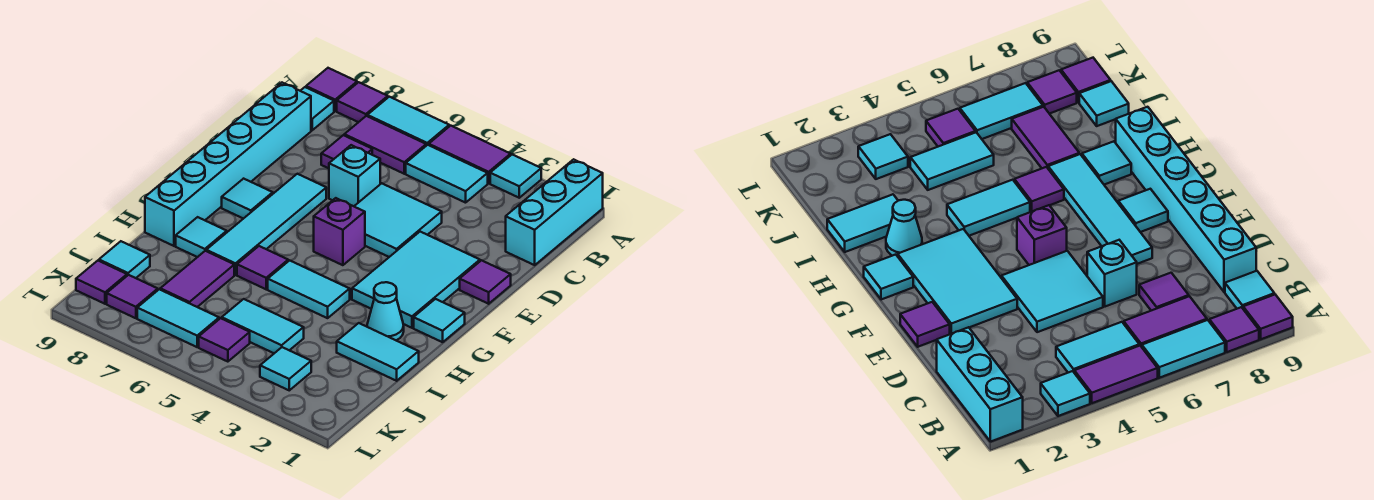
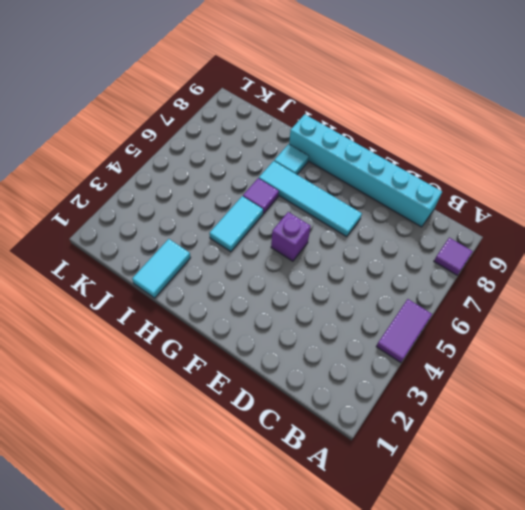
none -> cyan brick A1:C1 level 1
none -> cyan tile A3 level 1
none -> cyan tile A6:A7 level 1
none -> purple tile A9 level 1

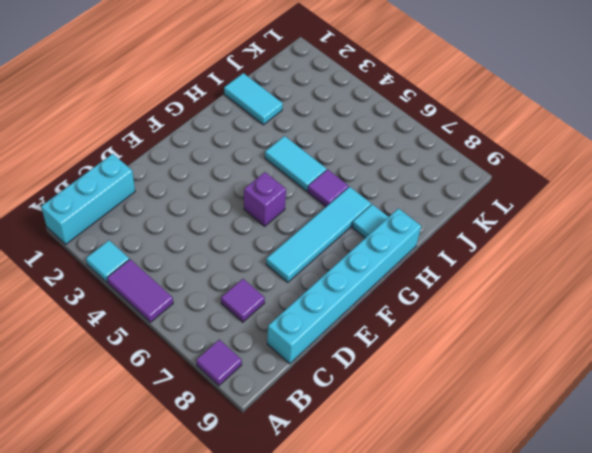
none -> cyan tile A6:A7 level 1
none -> purple tile A9 level 1
none -> cyan tile B4:B5 level 1
none -> purple tile B6:B7 level 1

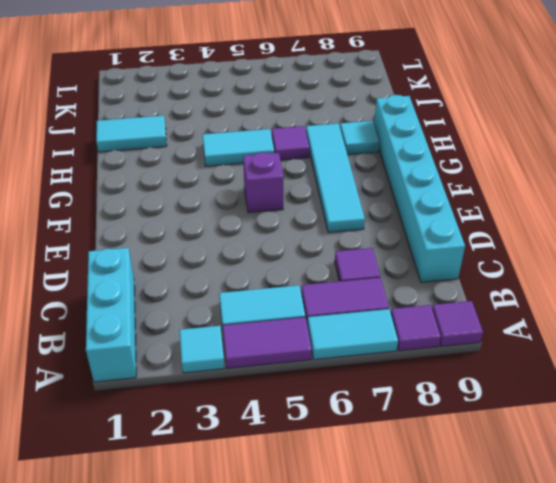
none -> cyan tile B9 level 1
none -> cyan tile D4:E5 level 1
none -> cyan brick D6 level 1
none -> purple tile E1 level 1

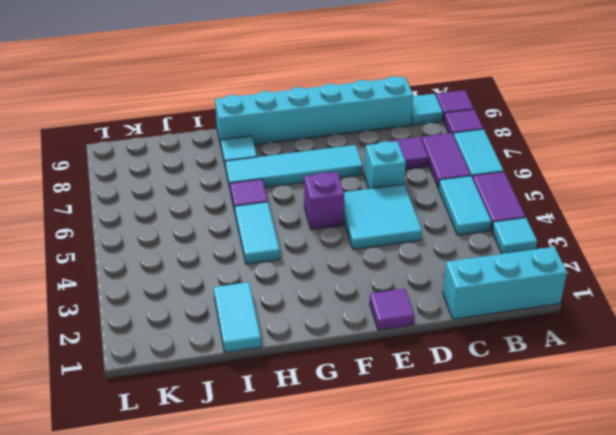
none -> cyan tile E2:G3 level 1
none -> cyan tile F8 level 1
none -> cyan tile G1 level 1
none -> cyan cone H2 level 1

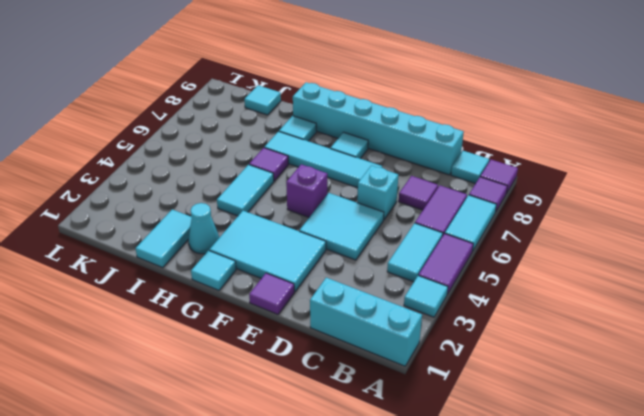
none -> purple tile I7:J7 level 1
none -> cyan tile J4:J5 level 1
none -> cyan tile K3 level 1
none -> purple tile K5 level 1

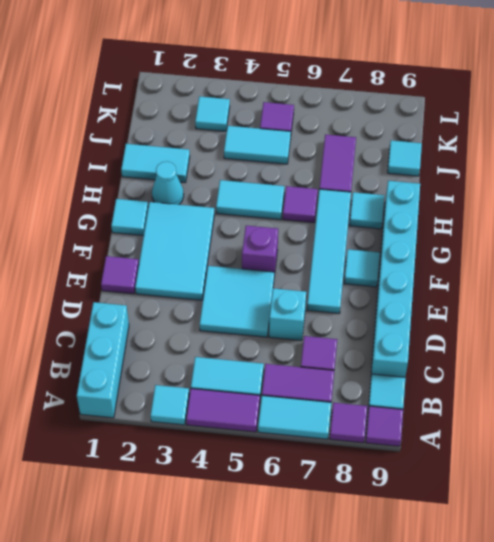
none -> cyan tile K6:K7 level 1
none -> purple tile K8 level 1
none -> purple tile K9 level 1

